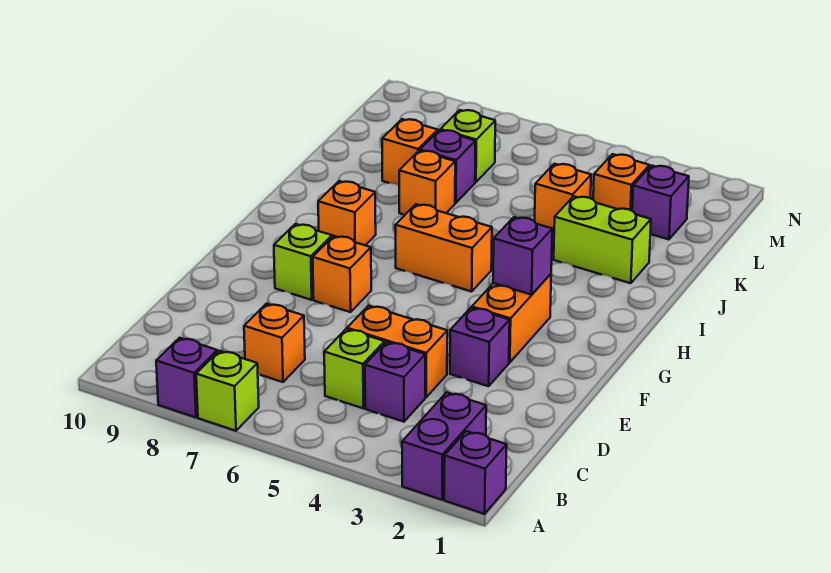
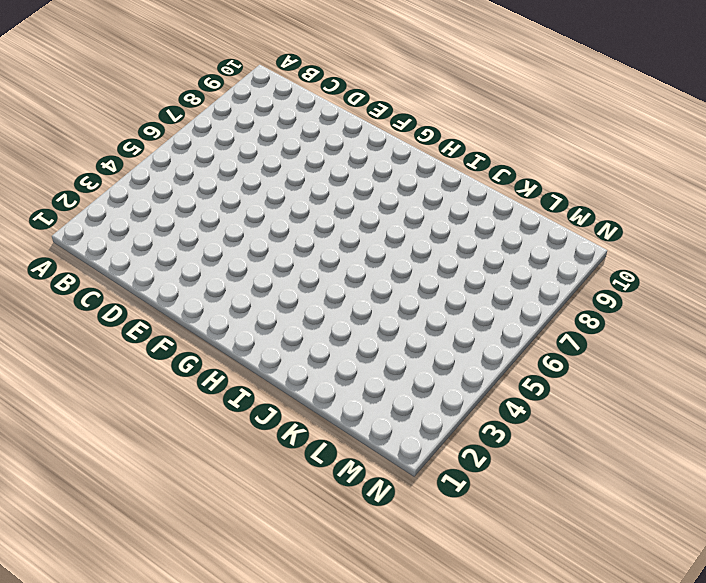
none -> purple brick A1 level 1
none -> purple brick A2:B2 level 1
none -> lime brick A7 level 1

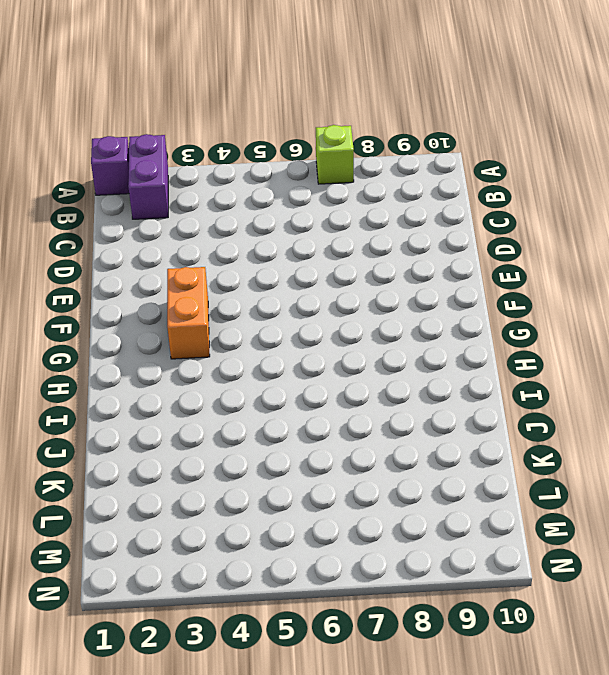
none -> purple brick A8 level 1
none -> purple brick C4 level 1
none -> lime brick C5 level 1

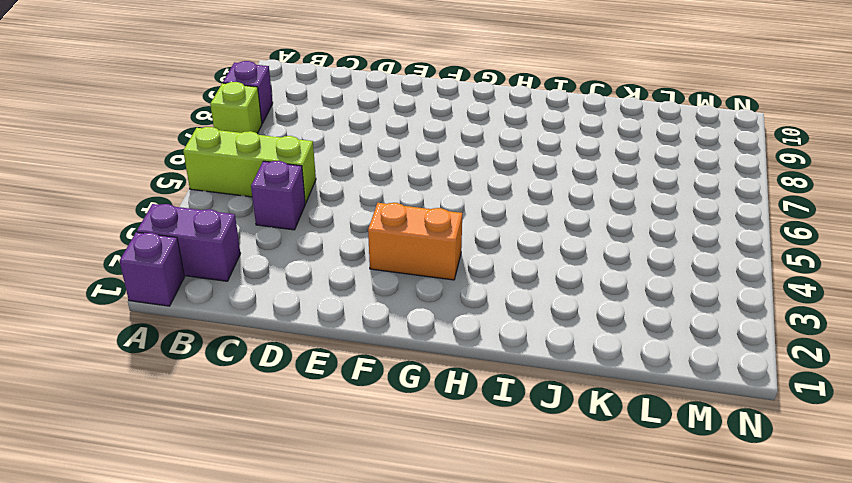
lime brick A5:C5 level 1 -> lime brick C5 level 1
none -> orange brick C7 level 1
none -> orange brick D4:D5 level 1
none -> purple brick E3 level 1

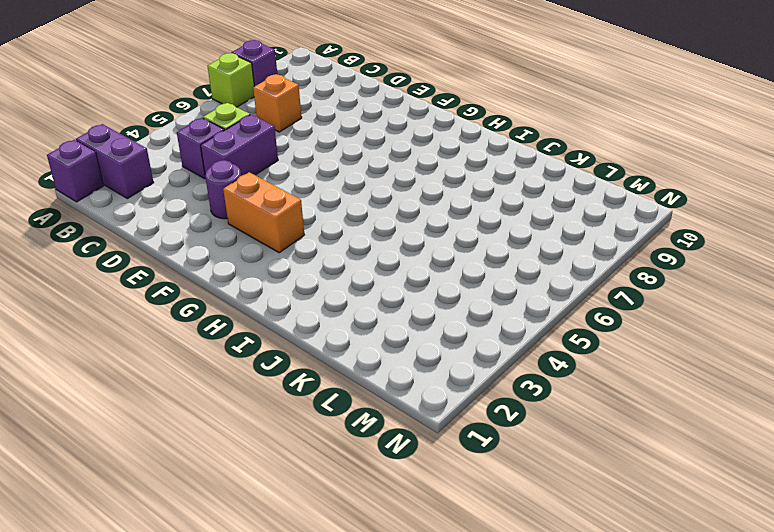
purple brick D4:D5 level 1 -> orange brick D4:D5 level 1
purple round brick E3 level 1 -> purple brick E3 level 1
none -> orange brick F7 level 1
none -> lime brick F8 level 1
none -> orange brick H5:H6 level 1

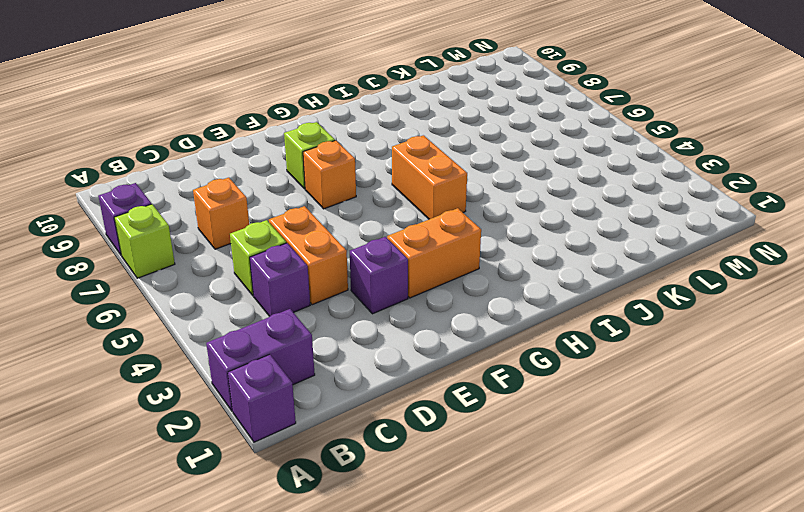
none -> orange brick H8 level 1
none -> lime brick J2:J3 level 1
none -> orange brick J7 level 1

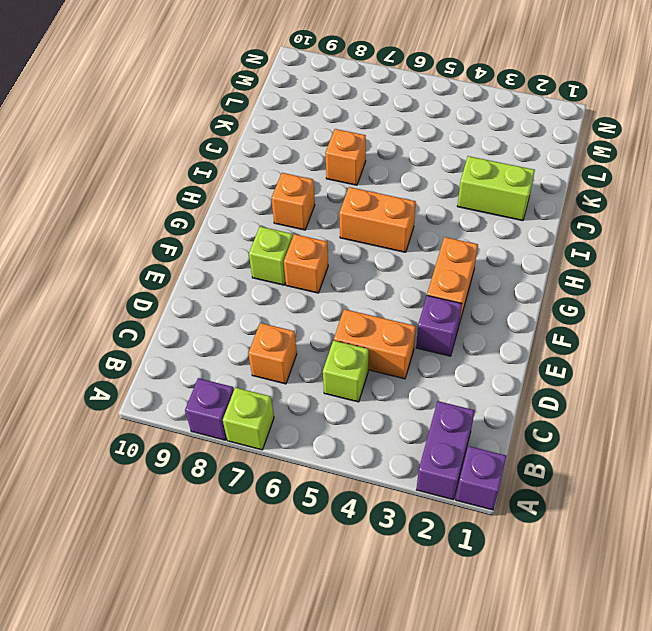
none -> purple brick C4 level 1
none -> orange brick K4 level 1
none -> purple brick K7 level 1

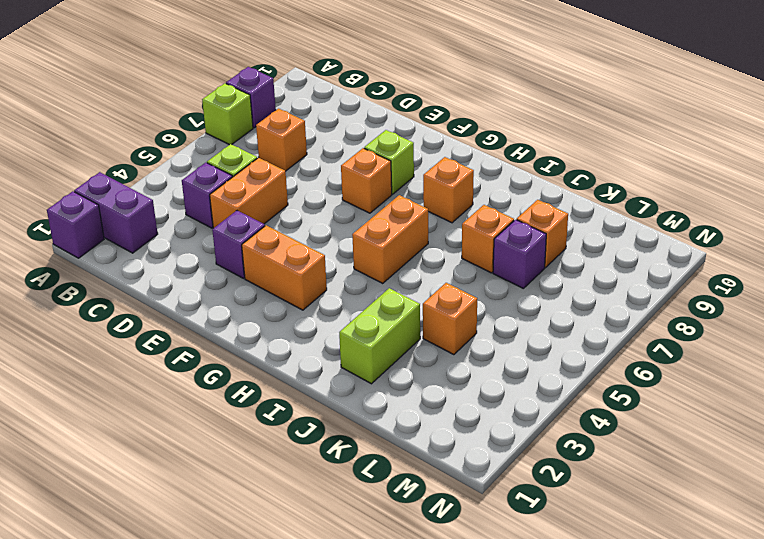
none -> purple brick L2 level 1
none -> orange brick L3 level 1
none -> lime brick L7 level 1

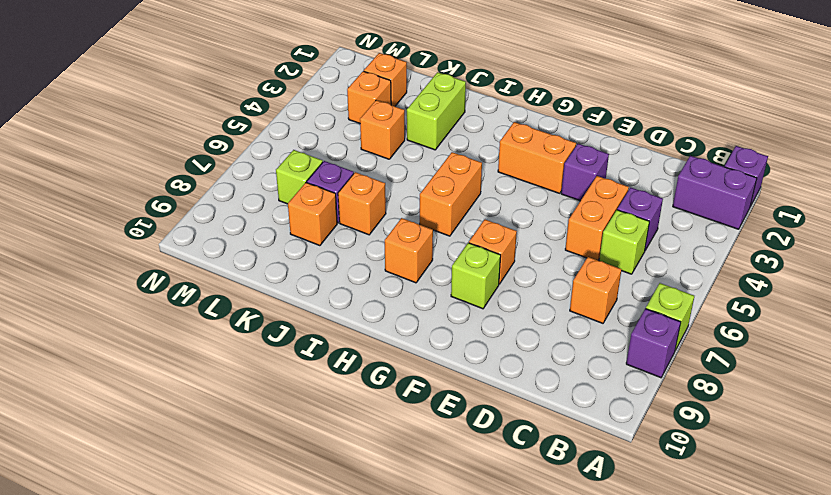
orange brick L2 level 1 -> purple brick L2 level 1
none -> purple brick G3 level 2

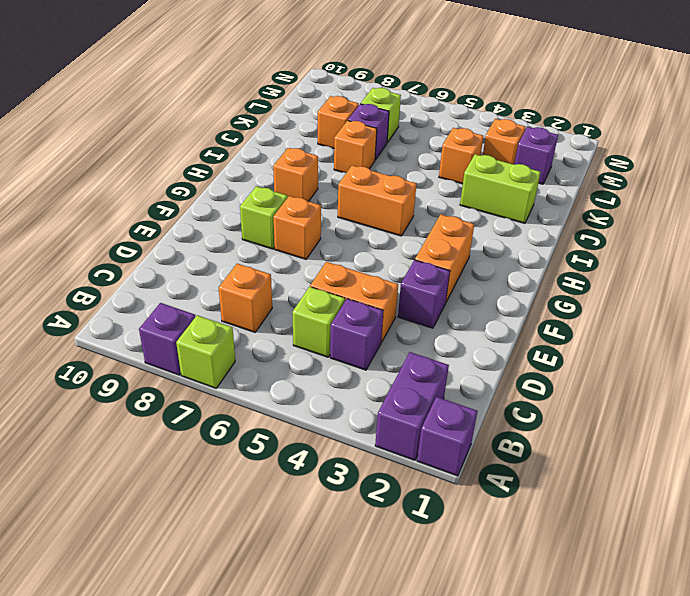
none -> purple brick G3 level 2

